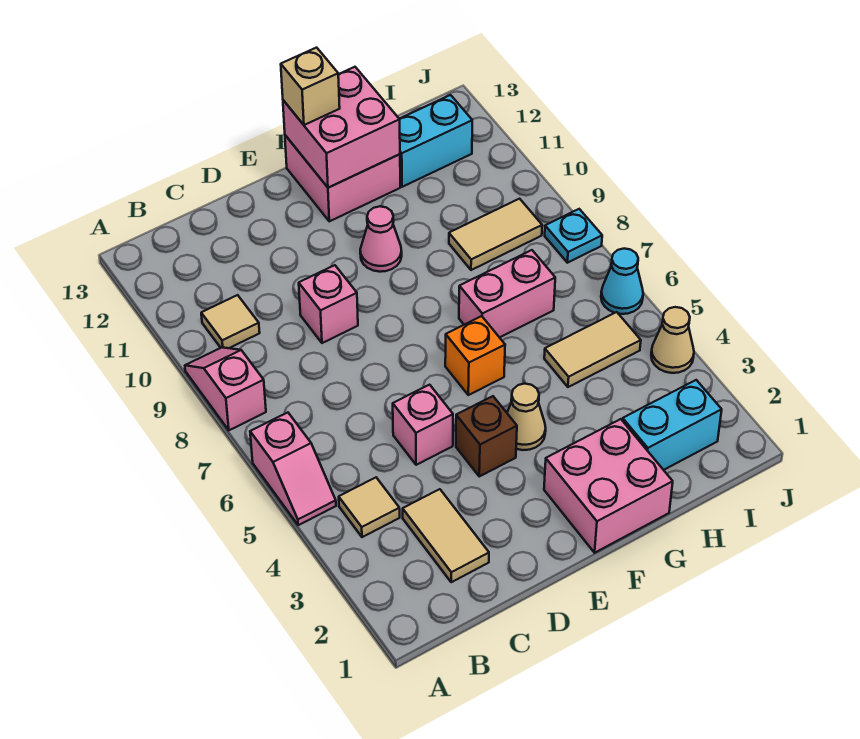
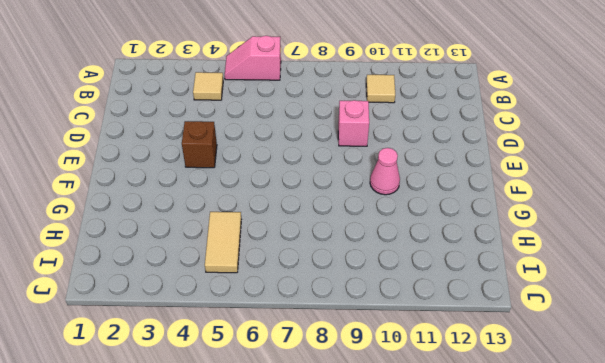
none -> pink slope A8:A9 level 1 top 8
none -> tan tile C2:C3 level 1
none -> pink brick D5 level 1

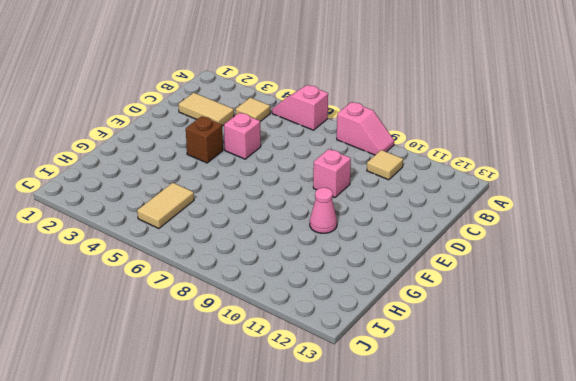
none -> pink brick F1:G2 level 1
none -> tan cone F4 level 1
none -> orange brick F6 level 1

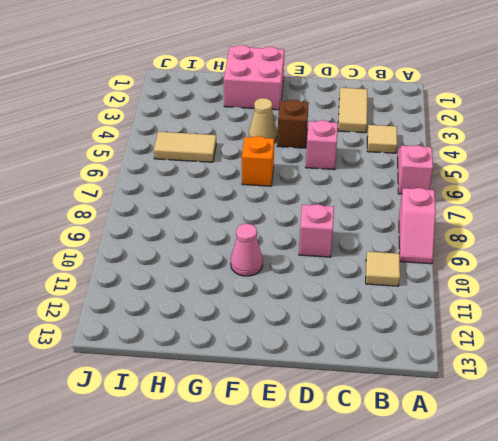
none -> pink brick F12:G13 level 1
none -> pink brick G7:H7 level 1
none -> cyan brick H2:I2 level 1

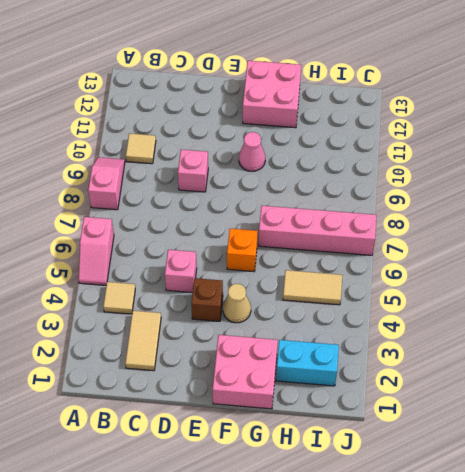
pink brick G7:J7 level 1 -> pink brick G7:H7 level 1
none -> tan tile H9:I9 level 1
none -> cyan brick H12:I12 level 1
none -> tan cone J4 level 1

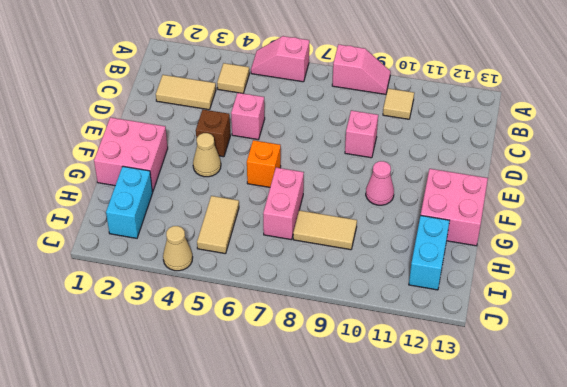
tan tile H8:H9 level 1 -> tan tile H9:I9 level 1
none -> cyan cone J6 level 1
none -> cyan plate J8 level 1
none -> pink brick F12:G13 level 2

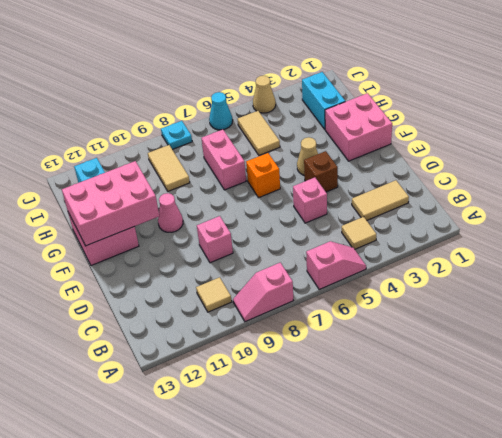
pink brick F11:G13 level 2 -> pink brick F12:G13 level 2
none -> tan brick F13 level 3

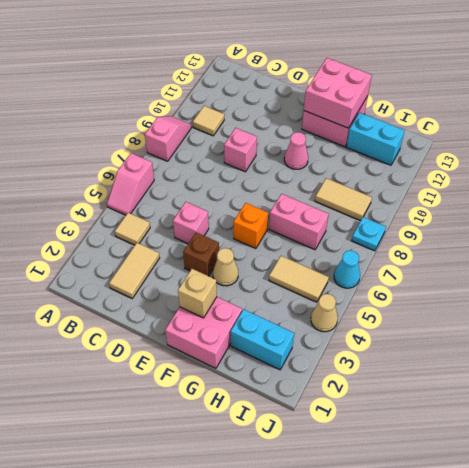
tan brick F2 level 2 -> tan brick F13 level 3

